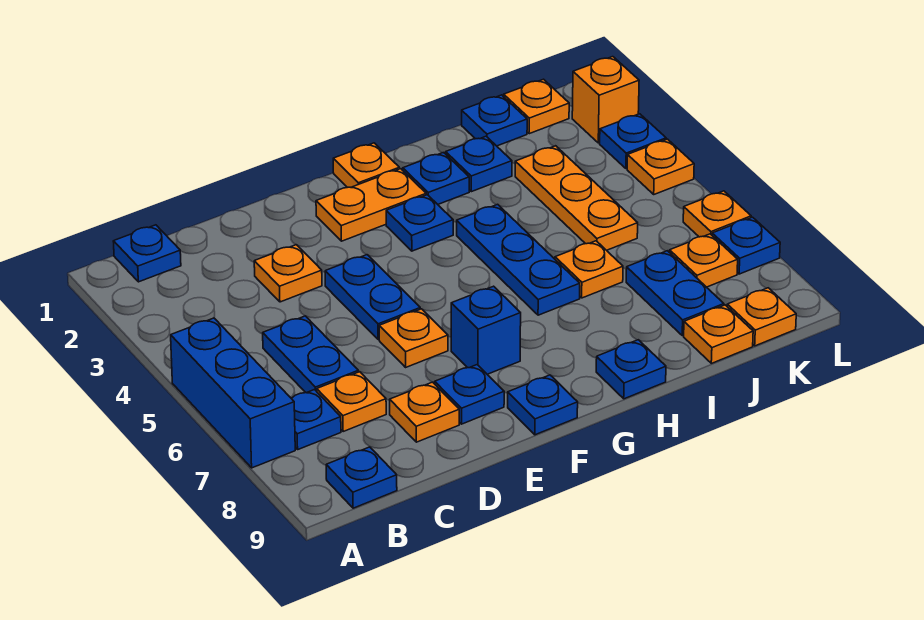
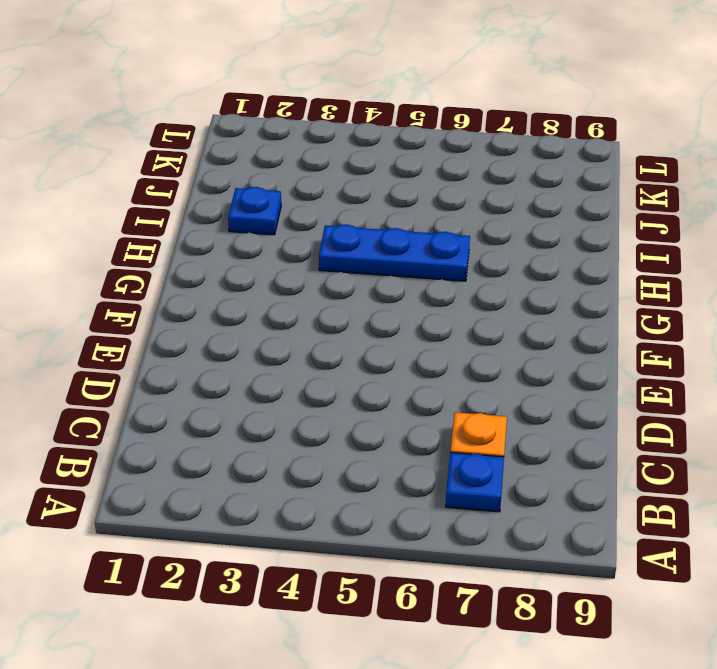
none -> blue brick A5:A7 level 1
none -> blue plate B1 level 1
none -> blue plate B9 level 1
none -> blue plate C5:C6 level 1

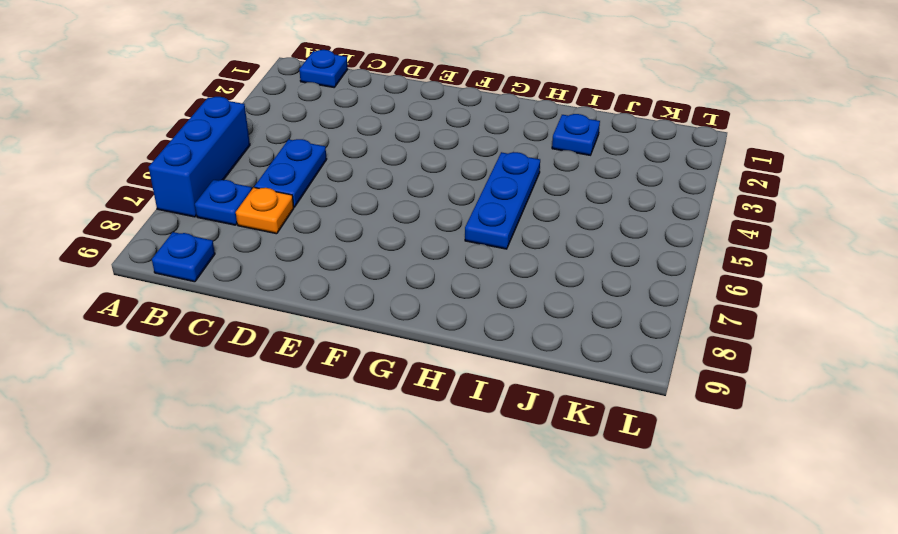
none -> orange plate D3 level 1
none -> orange plate D8 level 1
none -> blue plate E4:E5 level 1
none -> orange plate E6 level 1

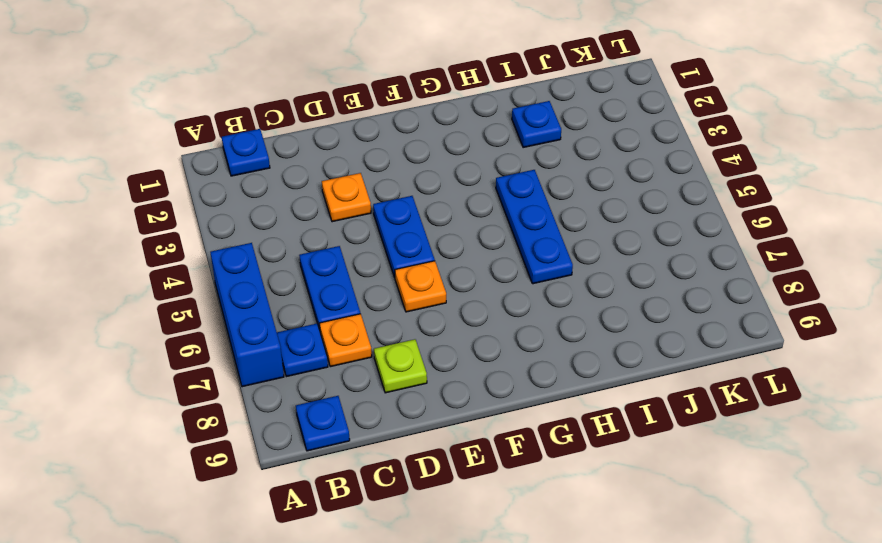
lime plate D8 level 1 -> orange plate D8 level 1
none -> blue plate E8 level 1
none -> orange plate F2:G2 level 1
none -> blue brick F7 level 1
none -> blue plate F9 level 1

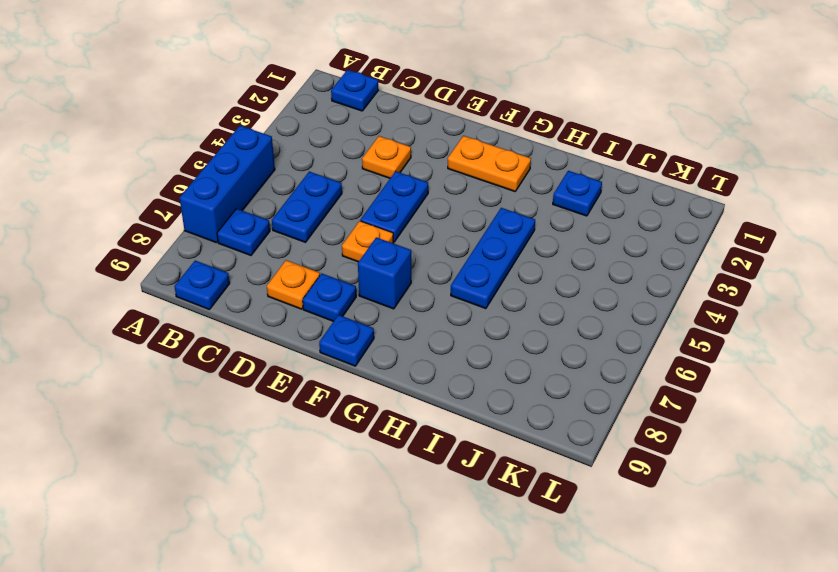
none -> orange plate C7 level 1
none -> orange plate G1 level 1
none -> blue plate G3 level 1
none -> blue plate H2 level 1

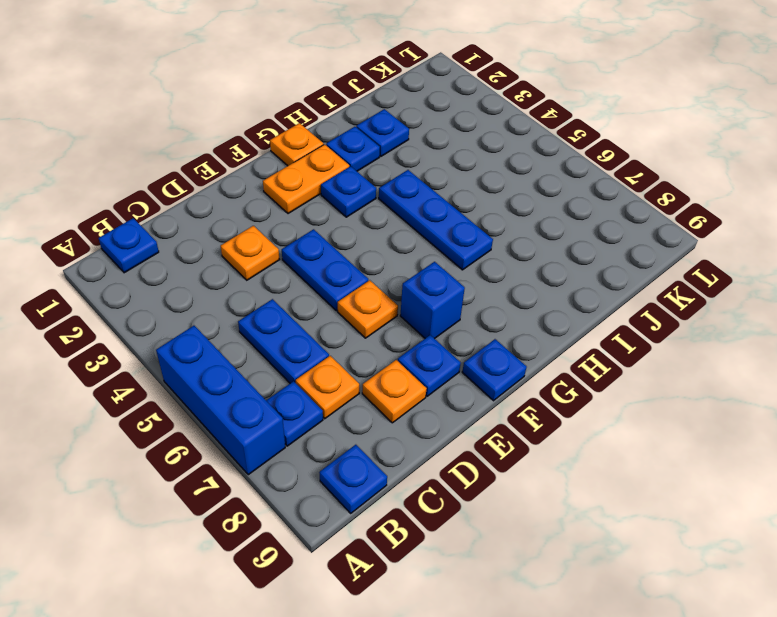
none -> blue plate H9 level 1
none -> orange plate I6 level 1
none -> blue plate J1 level 1
none -> orange plate J3:J5 level 1

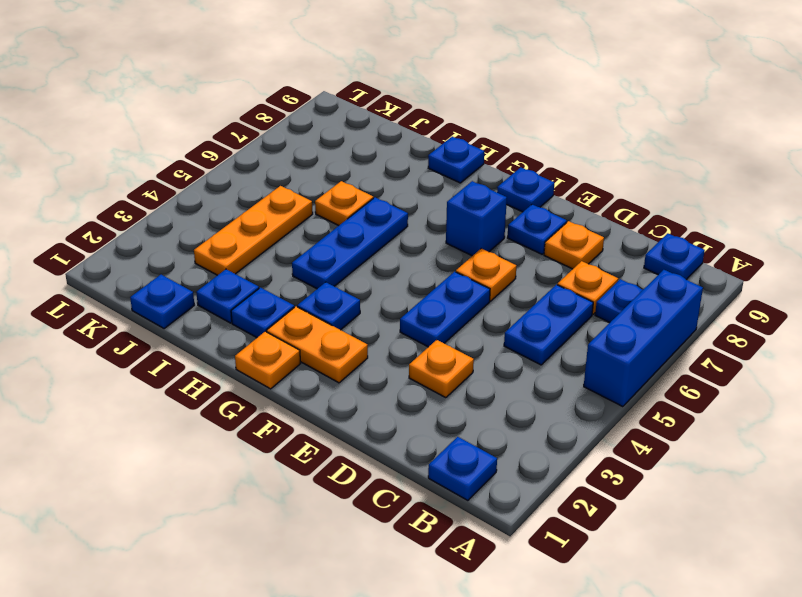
none -> blue plate J7:J8 level 1
none -> orange plate J9 level 1
none -> orange plate K1 level 1
none -> orange plate K7 level 1

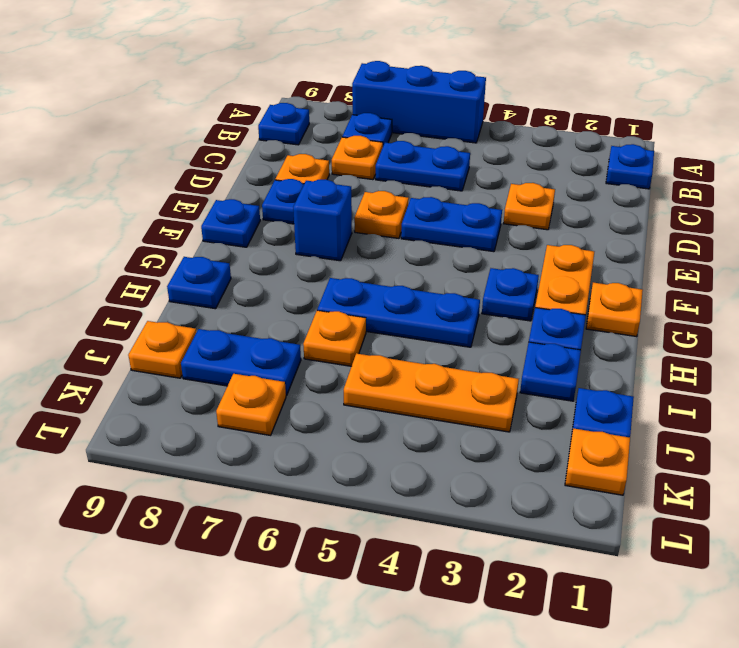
none -> orange plate K9 level 1
none -> orange brick L2 level 1
none -> blue plate L3 level 1
none -> orange plate L4 level 1

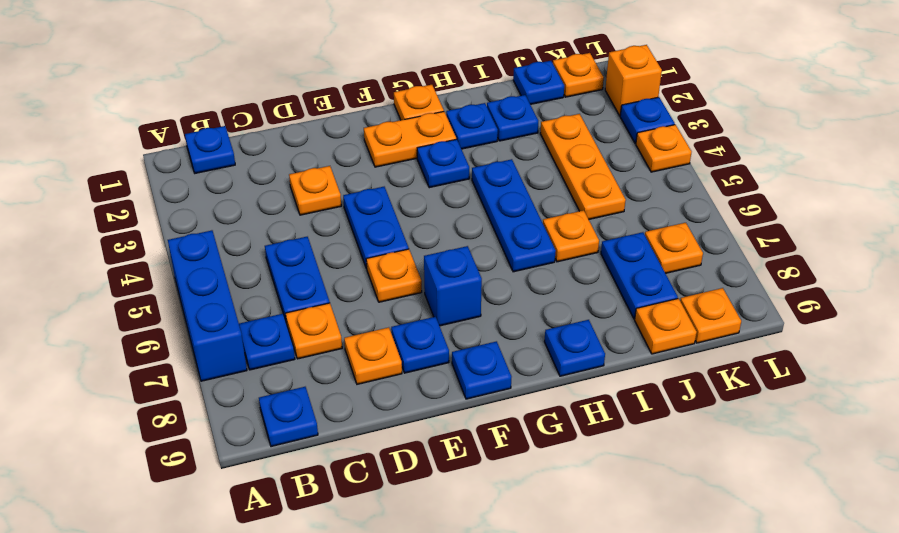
none -> orange plate L6 level 1
none -> blue plate L7 level 1

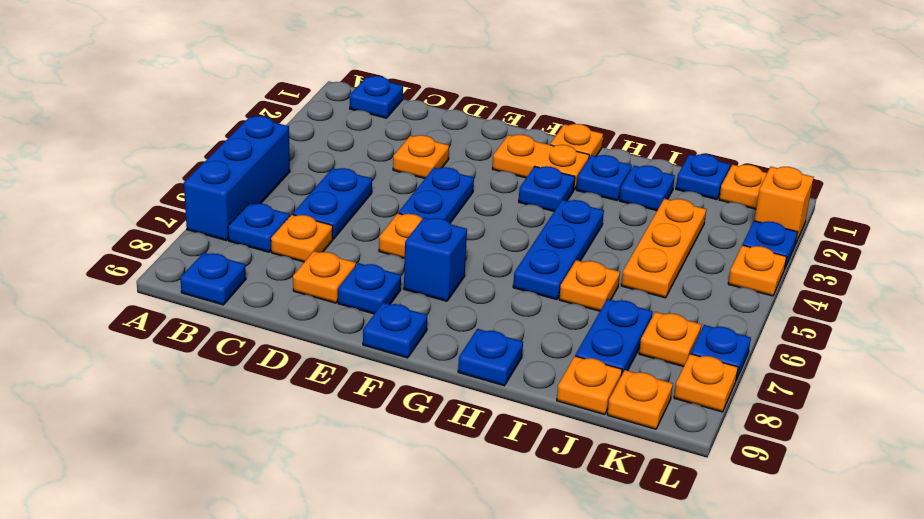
orange plate L8 level 1 -> orange plate L6 level 1

